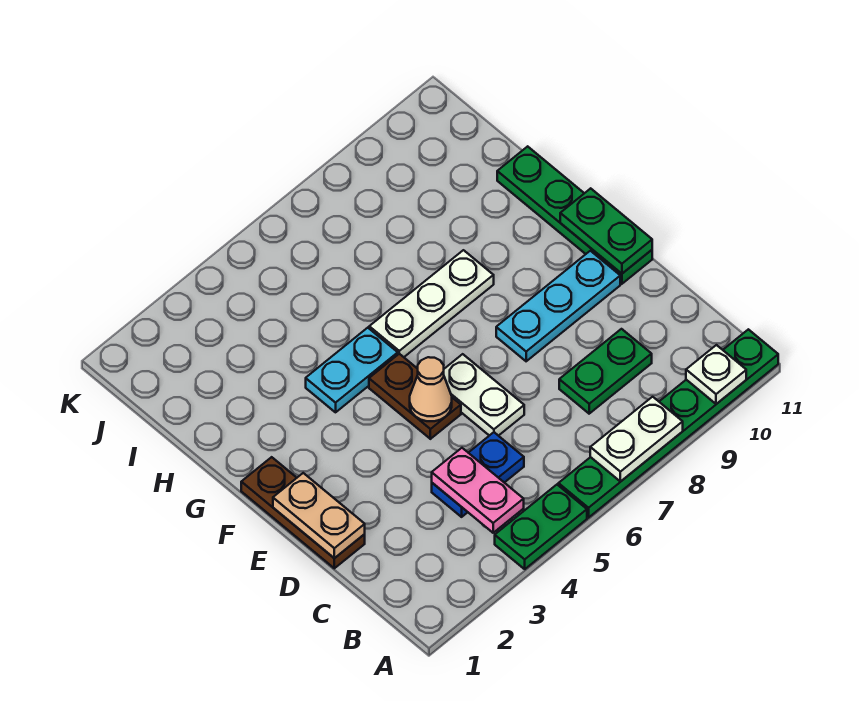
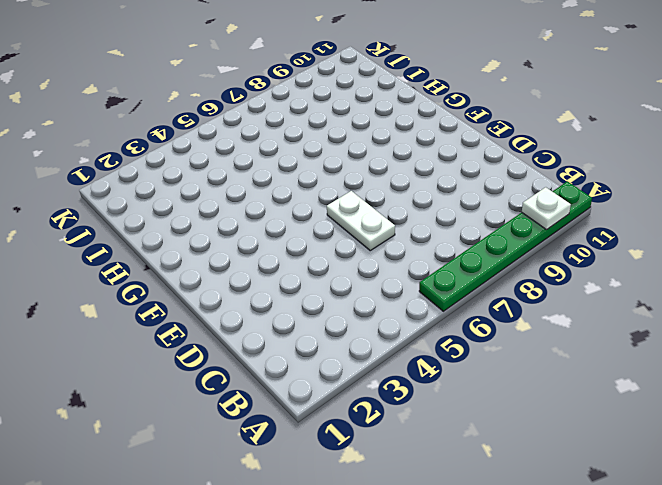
none -> green plate A4:A5 level 1
none -> blue plate C4:C5 level 1
none -> green plate C8:C9 level 1

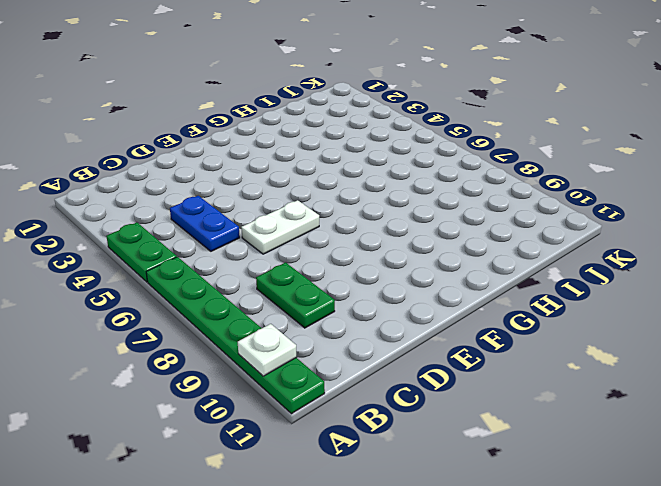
none -> brown plate D1:F1 level 1
none -> brown plate E5:F5 level 1
none -> cyan plate E8:E10 level 1

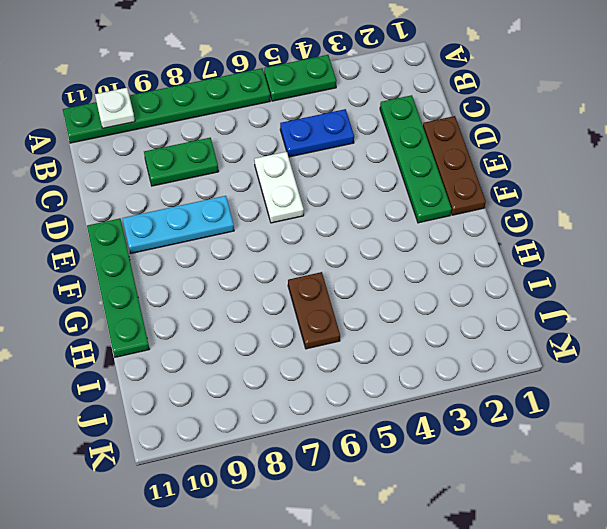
green plate C2:F2 level 1 -> none
brown plate H6:I6 level 1 -> brown plate E5:F5 level 1
none -> cyan plate G4:G5 level 1
none -> white plate G6:G8 level 1
none -> white plate A7:A8 level 2

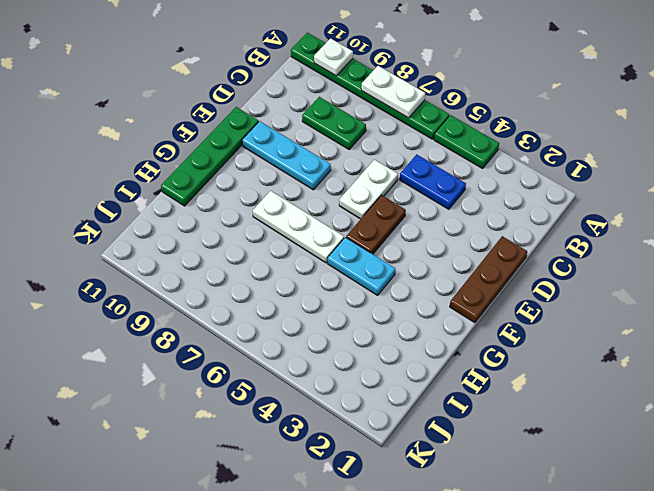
none -> pink plate B4:C4 level 2
none -> tan plate D1:E1 level 2
none -> tan cone E5 level 2

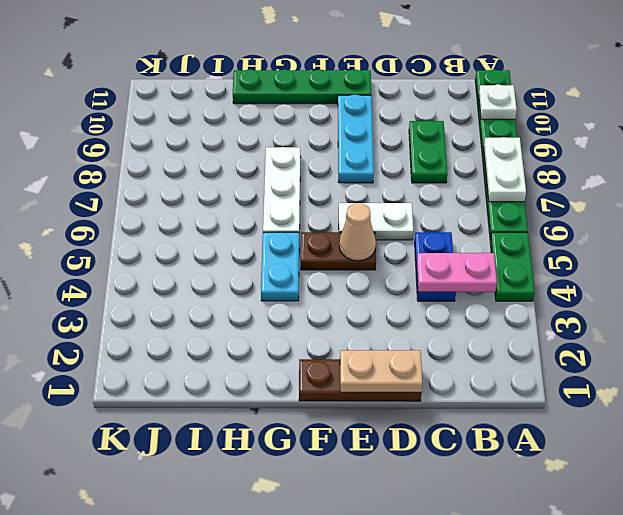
none -> green plate E11:F11 level 2

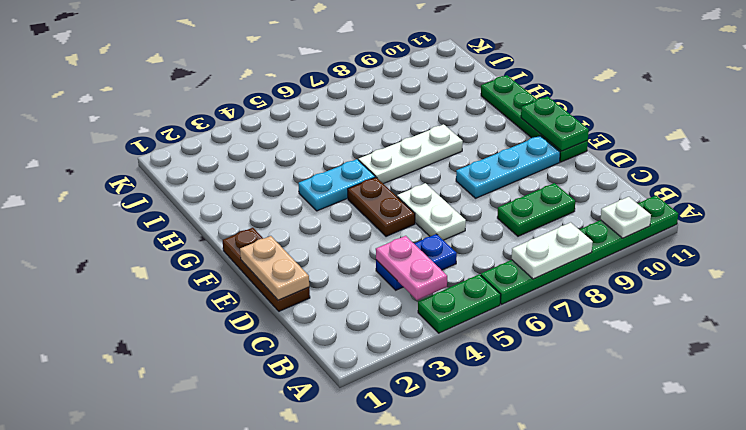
none -> tan cone E5 level 2

